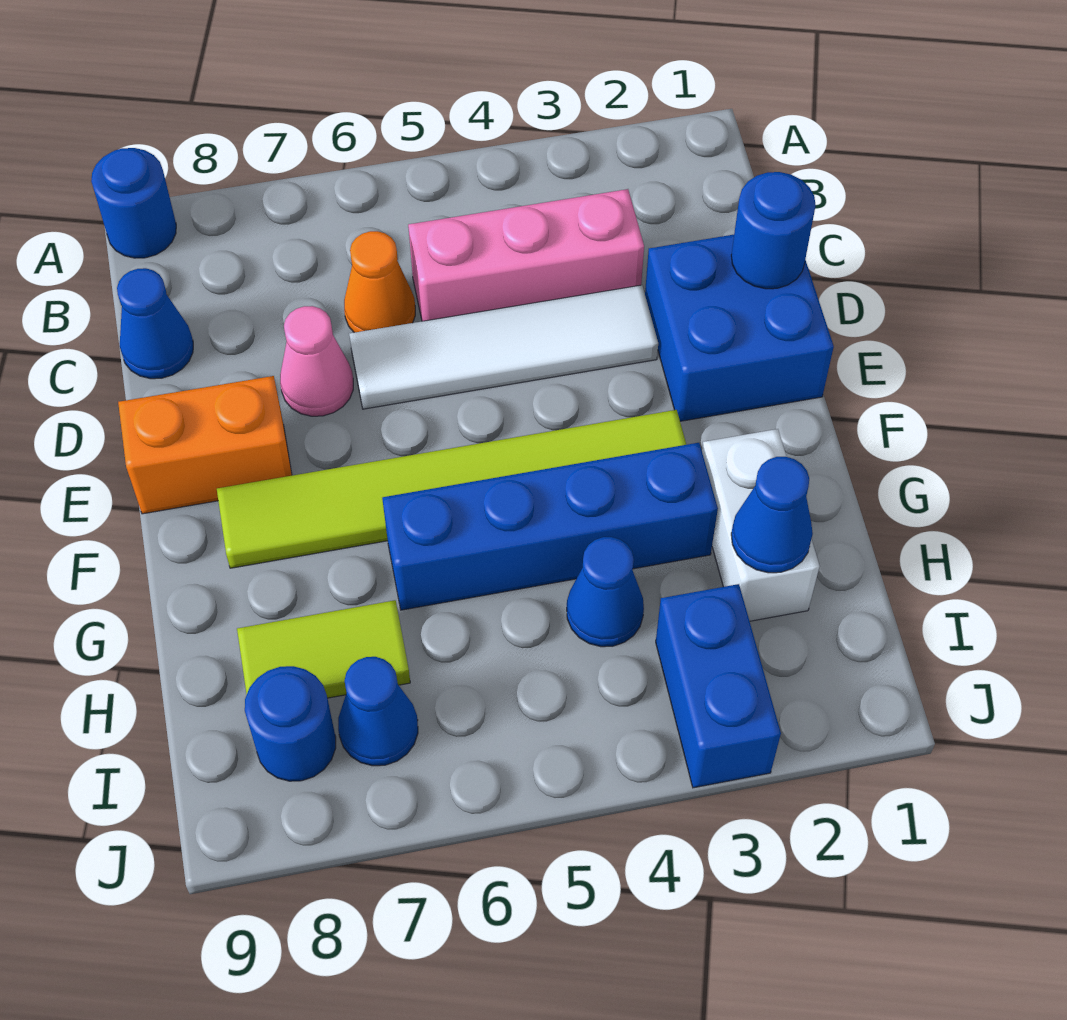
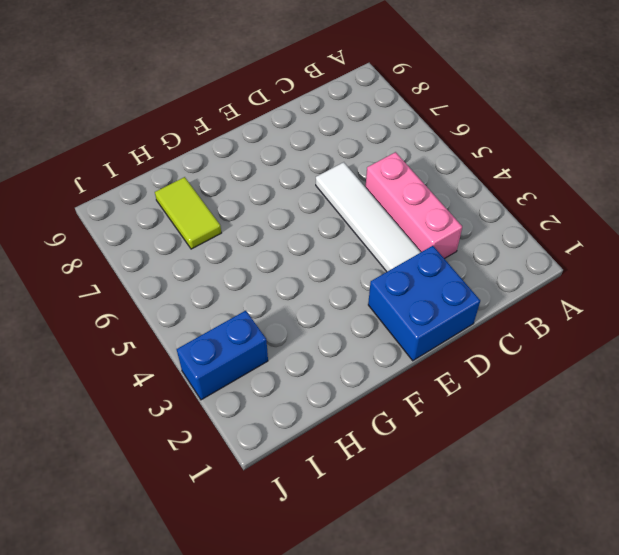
none -> blue round brick A9 level 1
none -> orange cone C6 level 1
none -> blue cone C9 level 1

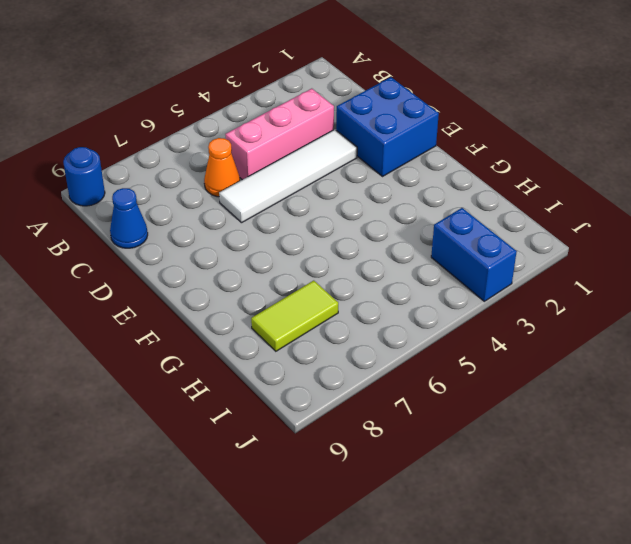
none -> pink cone D7 level 1
none -> orange brick E8:E9 level 1
none -> lime tile F3:F8 level 1

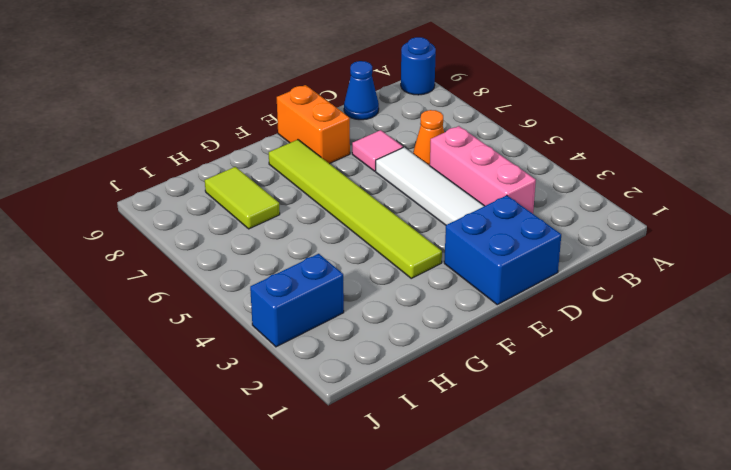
pink tile D7 level 1 -> pink cone D7 level 1
none -> white brick G2:H2 level 1
none -> blue brick G3:G6 level 1
none -> blue cone H4 level 1

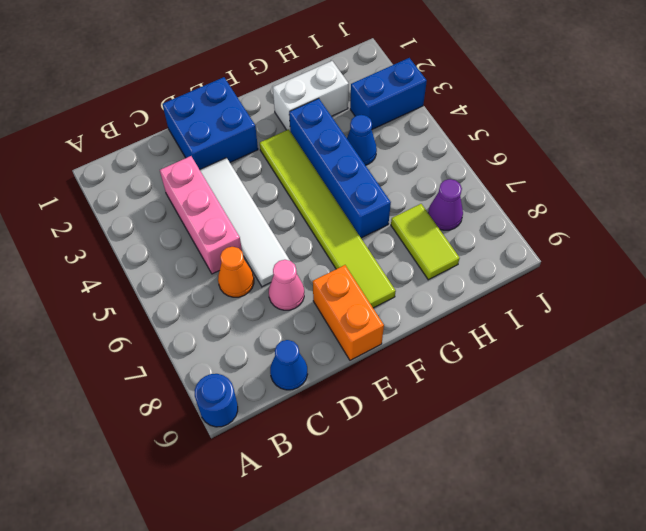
purple cone I7 level 1 -> blue cone I7 level 1
none -> blue round brick I8 level 1
none -> blue round brick D1 level 2
none -> blue cone H2 level 2

